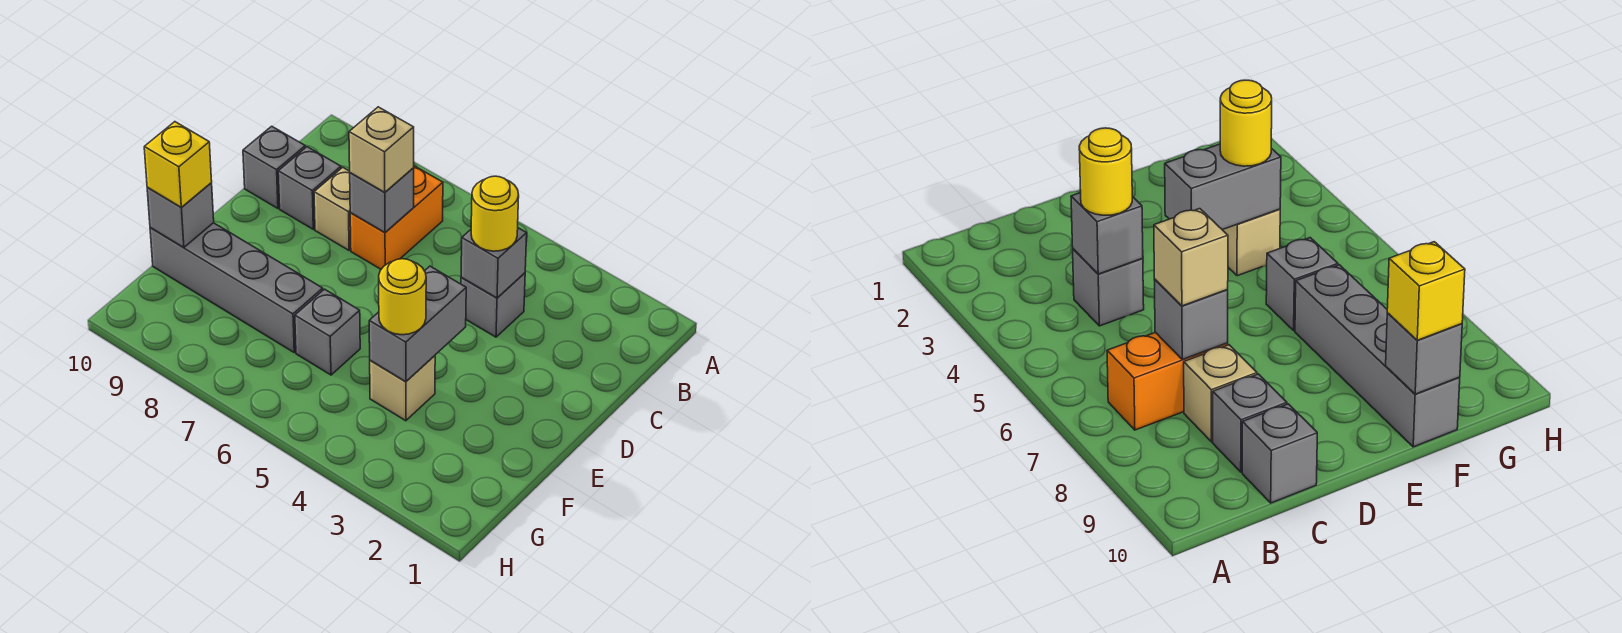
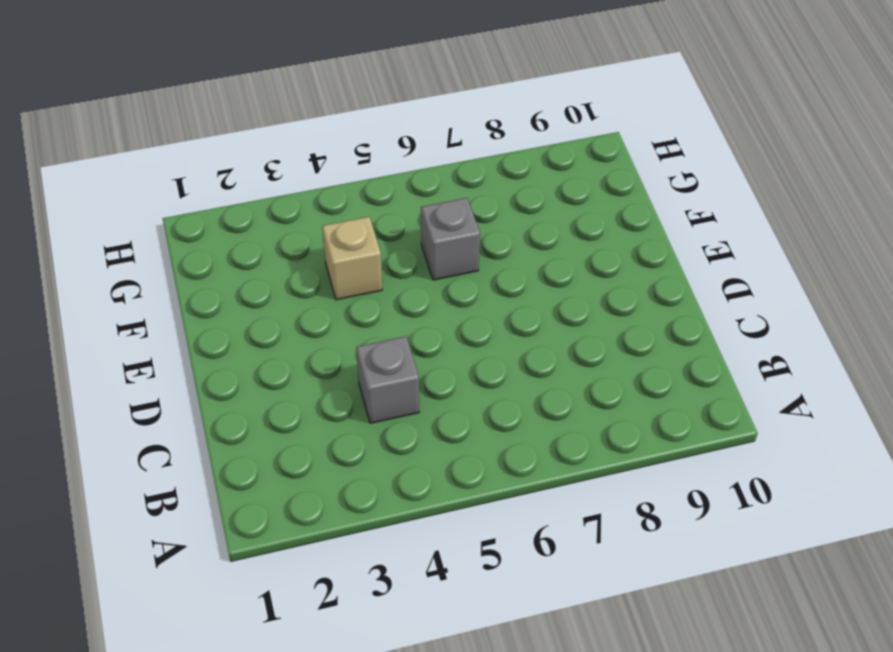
none -> orange brick B7:C7 level 1
none -> tan brick C8 level 1
none -> grey brick C9 level 1

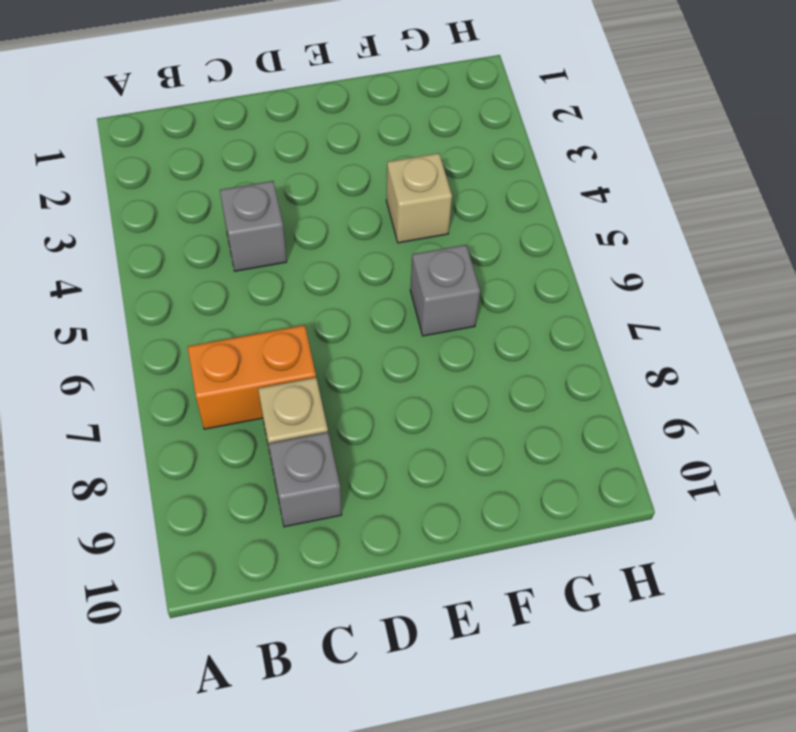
none -> grey brick C10 level 1
none -> grey brick F7:F10 level 1
none -> grey brick C4 level 2

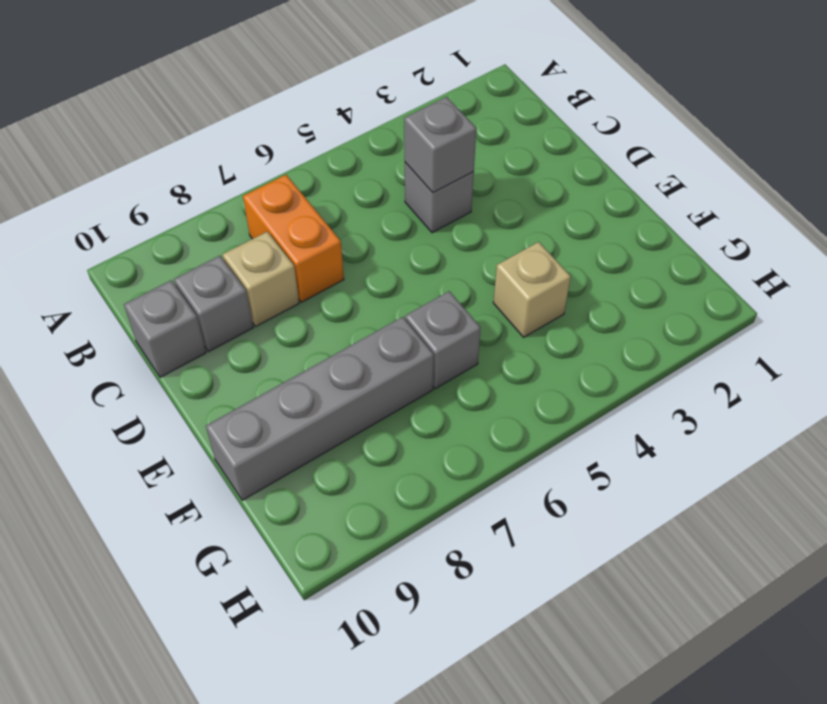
none -> grey brick C7 level 2
none -> grey brick E4:F4 level 2
none -> grey brick F10 level 2

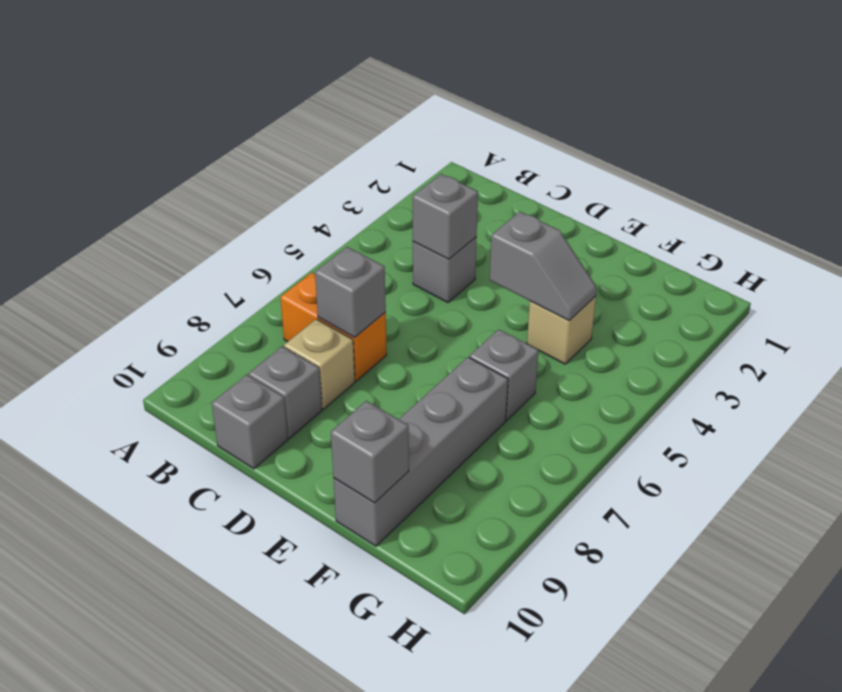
grey slope E4:F4 level 2 top E -> grey brick E4:F4 level 2
none -> yellow round brick C4 level 3
none -> tan brick C7 level 3
none -> yellow round brick F4 level 3

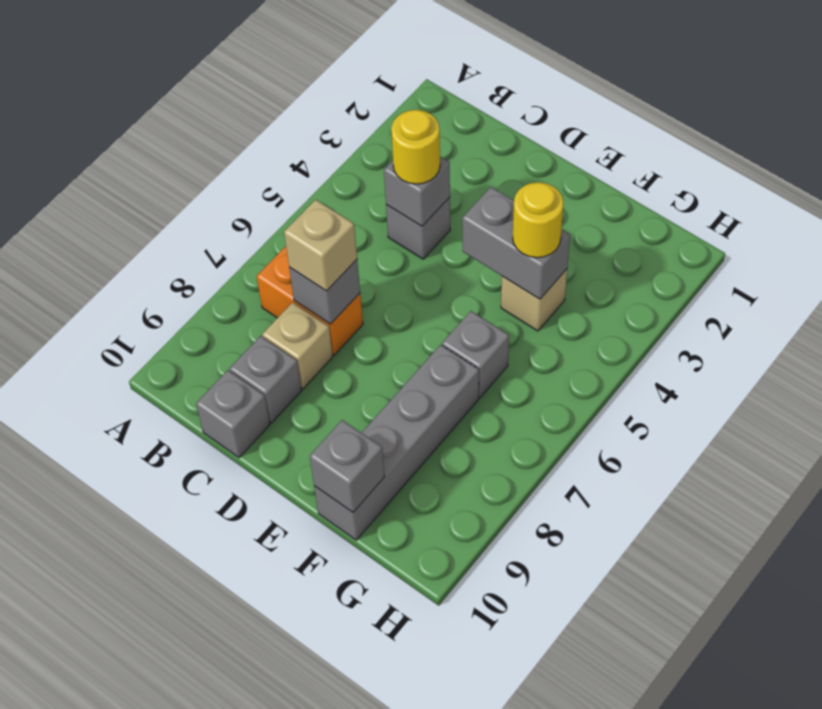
none -> yellow brick F10 level 3

